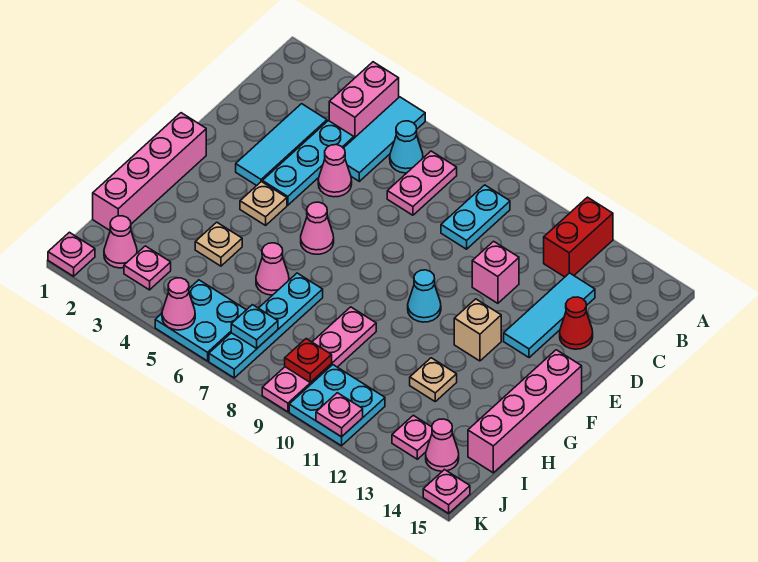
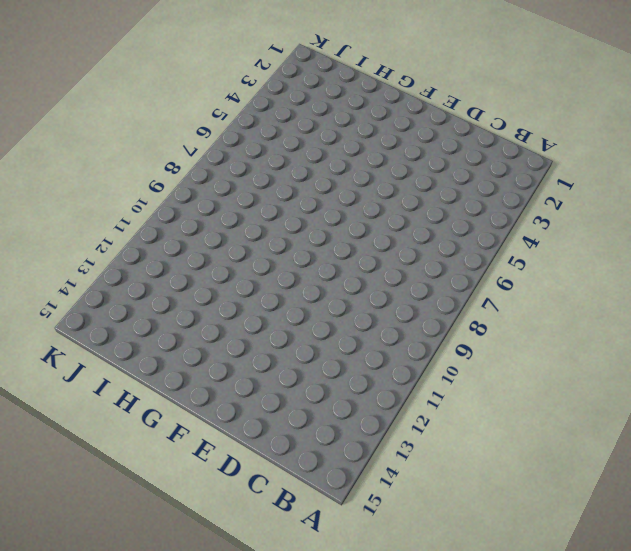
none -> pink brick A4:B4 level 1
none -> cyan tile A5:C5 level 1
none -> red brick A12:B12 level 1
none -> cyan cone B6 level 1

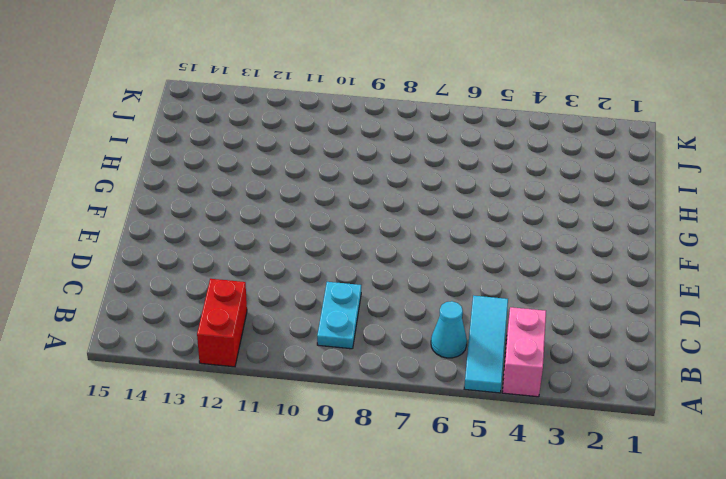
none -> pink plate B7:C7 level 1
none -> cyan tile C3:E3 level 1
none -> cyan plate C4:E4 level 1
none -> cyan tile C13:E13 level 1

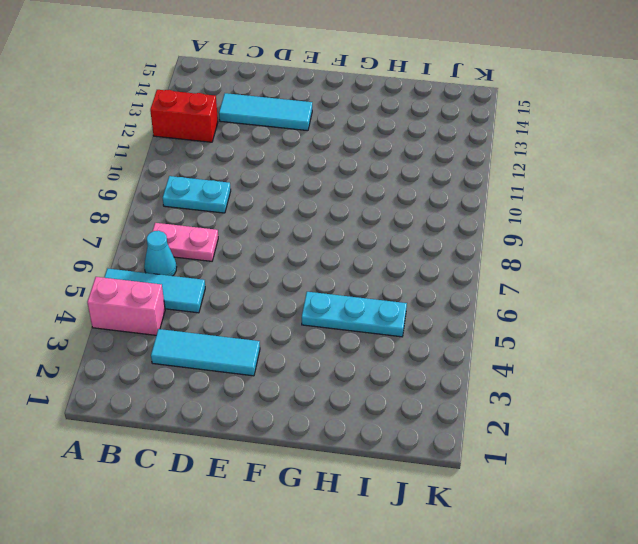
cyan plate G5:I5 level 1 -> cyan plate C4:E4 level 1
none -> pink cone D5 level 1
none -> pink brick D11 level 1
none -> red cone D14 level 1
none -> pink brick F1:I1 level 1

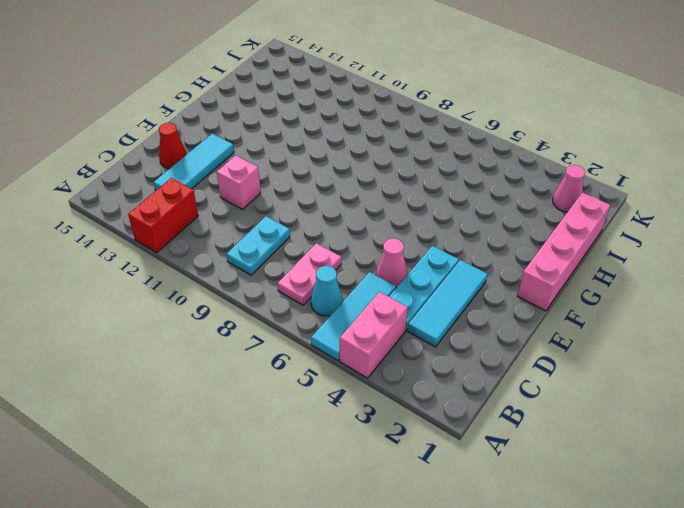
none -> tan plate F4 level 1
none -> pink cone F6 level 1
none -> cyan cone F10 level 1
none -> tan brick F12 level 1

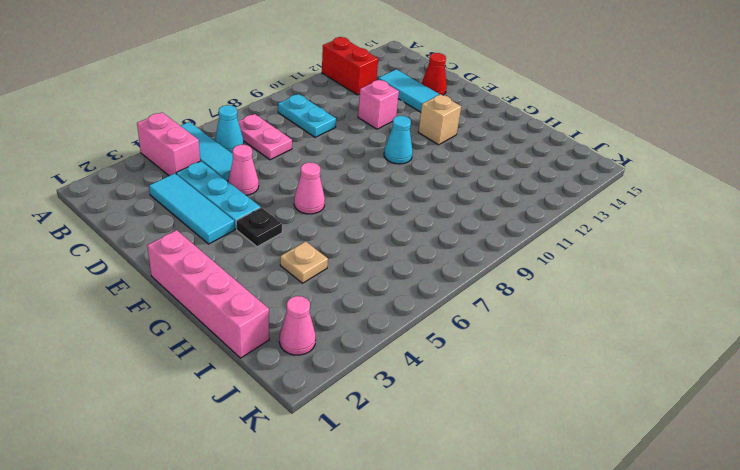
black plate F4 level 1 -> tan plate F4 level 1
none -> pink brick F15:I15 level 1
none -> pink cone H6 level 1
none -> cyan plate H7:K7 level 1
none -> pink plate H9:K9 level 1

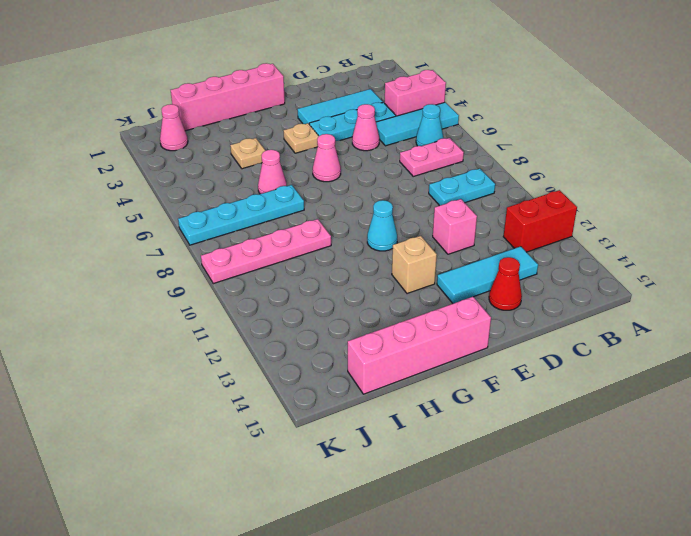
none -> tan plate H12 level 1
none -> pink plate J3 level 1
none -> cyan plate J5:K6 level 1
none -> cyan plate J10:K11 level 1

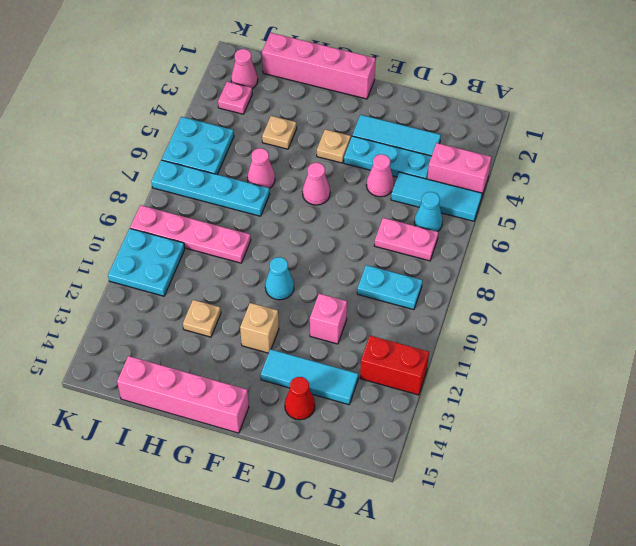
none -> pink plate J13 level 1
none -> pink cone J14 level 1
none -> pink plate K1 level 1
none -> pink plate K15 level 1

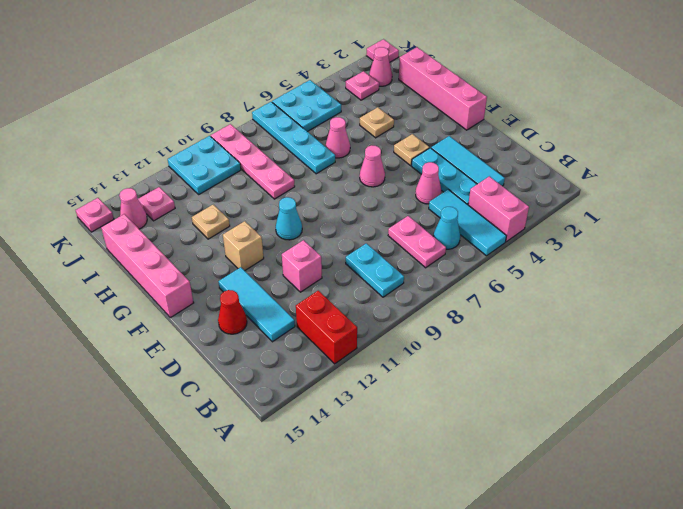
none -> cyan plate J7 level 2
none -> red plate J9 level 2
none -> pink cone K5 level 2
none -> pink plate K11 level 2

